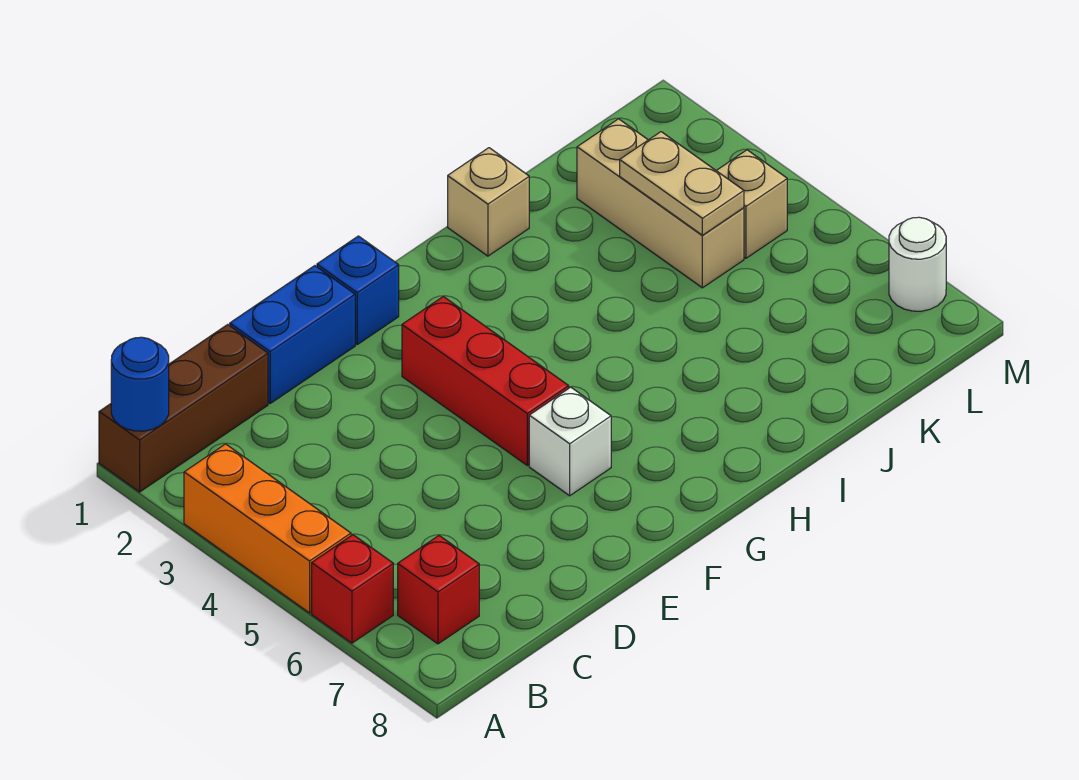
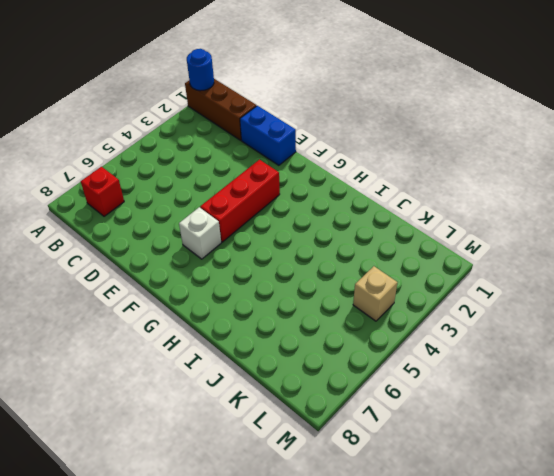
none -> orange brick A3:A5 level 1
none -> red brick A6 level 1
none -> blue brick F1 level 1

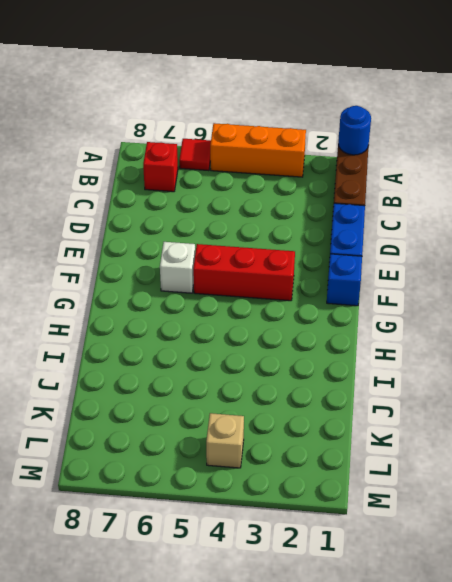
red tile A6 level 1 -> red brick A6 level 1
none -> tan brick I1 level 1
none -> tan brick K2:K4 level 1
none -> white round brick M7 level 1

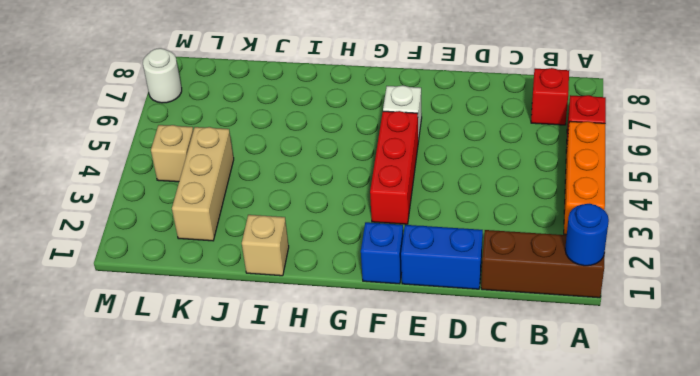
none -> tan plate K3:K4 level 2

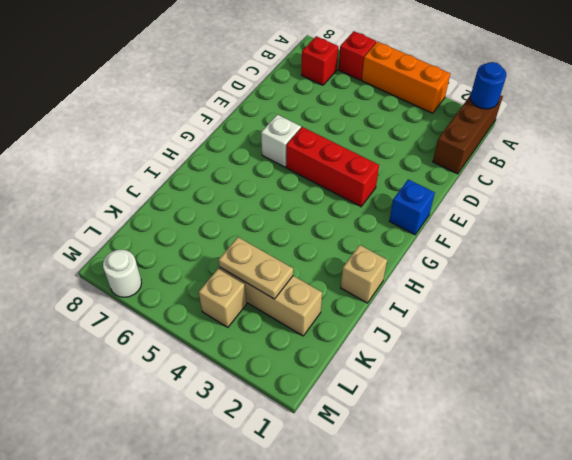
none -> blue brick D1:E1 level 1

